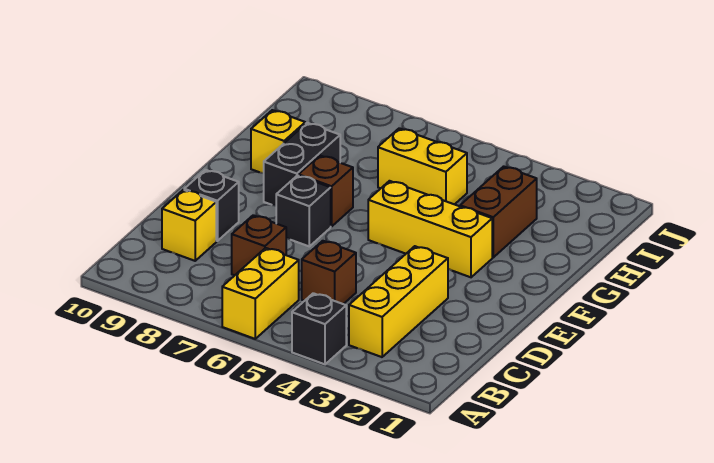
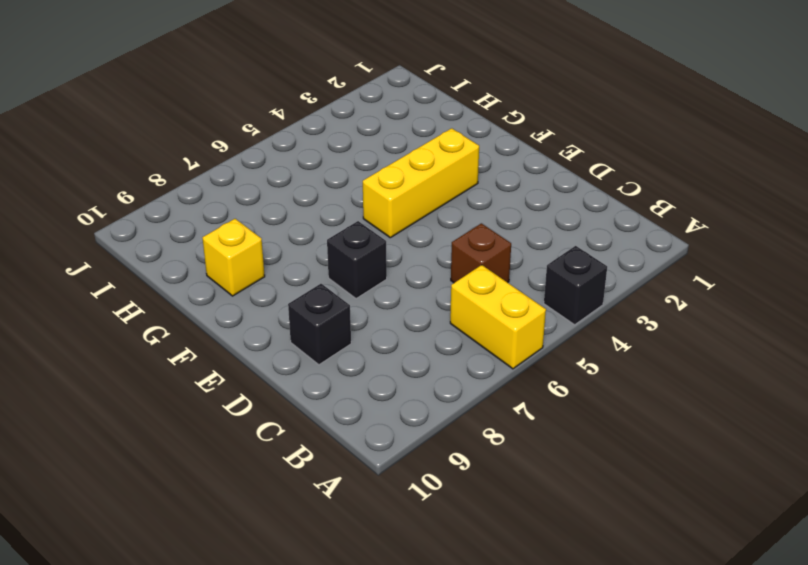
none -> yellow brick B3:D3 level 1
none -> brown brick C7 level 1
none -> yellow brick C9 level 1

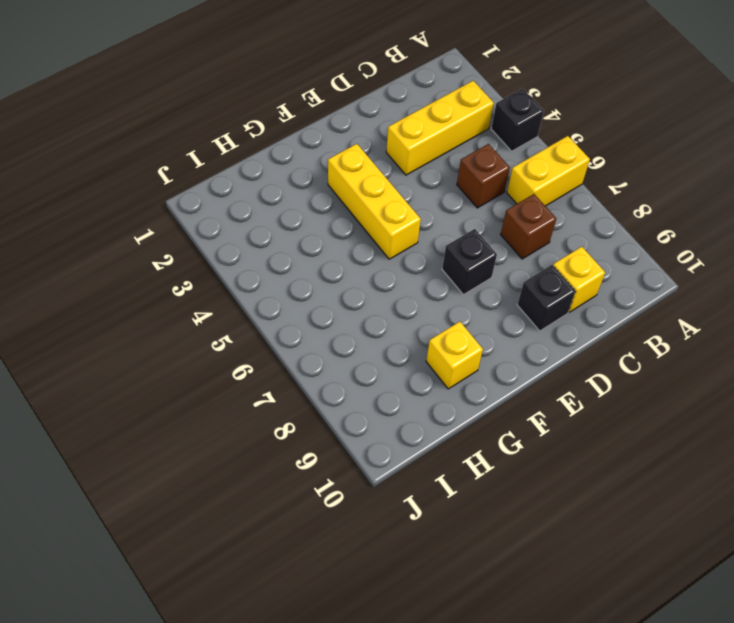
none -> brown brick F7 level 1
none -> black brick F8:G8 level 1
none -> brown brick G3:H3 level 1

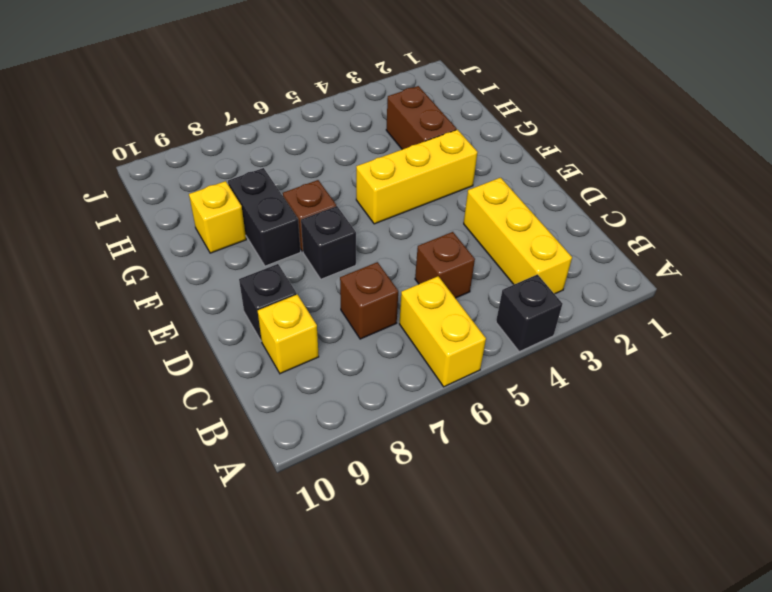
none -> yellow brick H5:H6 level 1

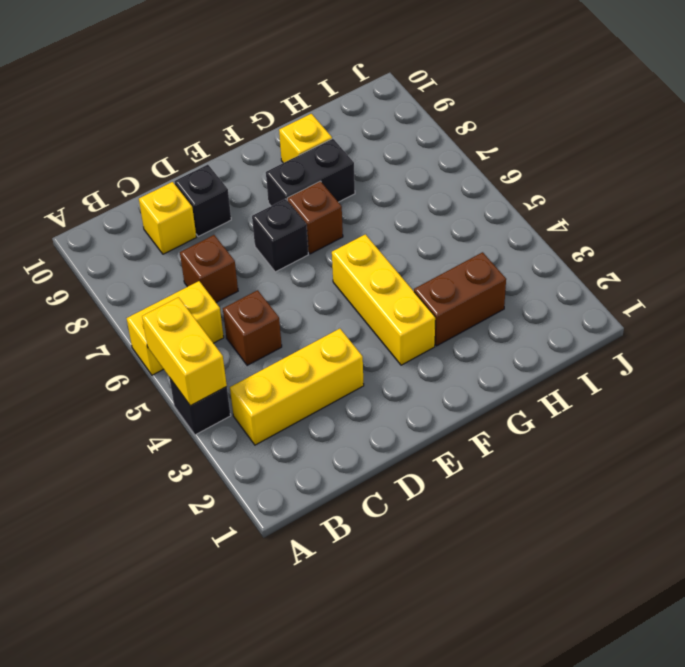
yellow brick A4:A5 level 2 -> yellow brick H5:H6 level 1

